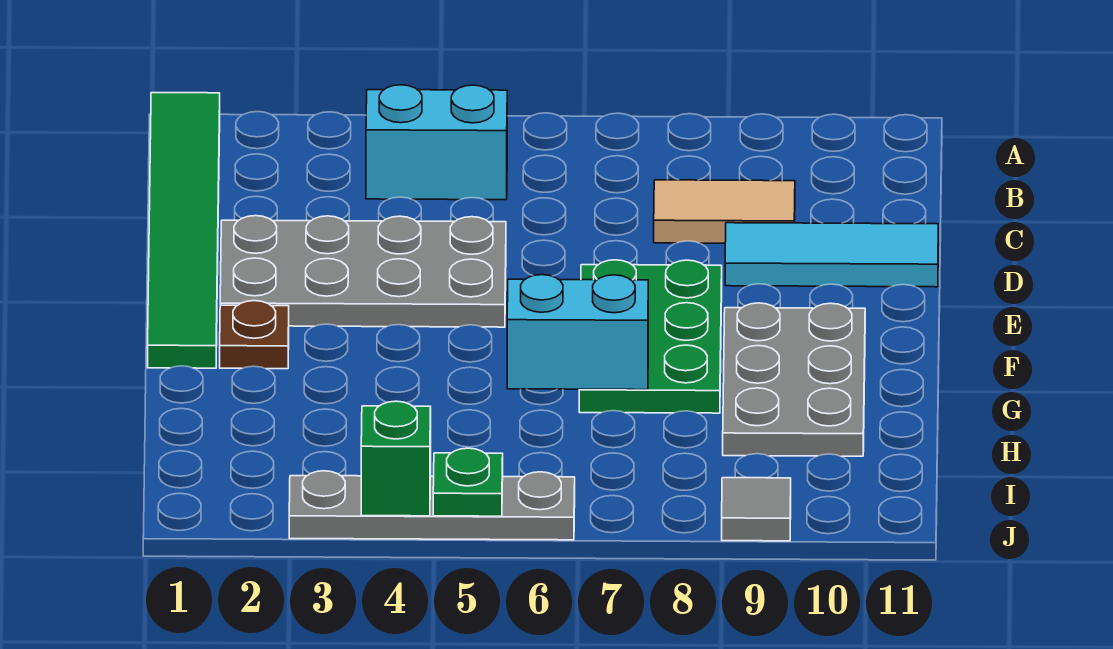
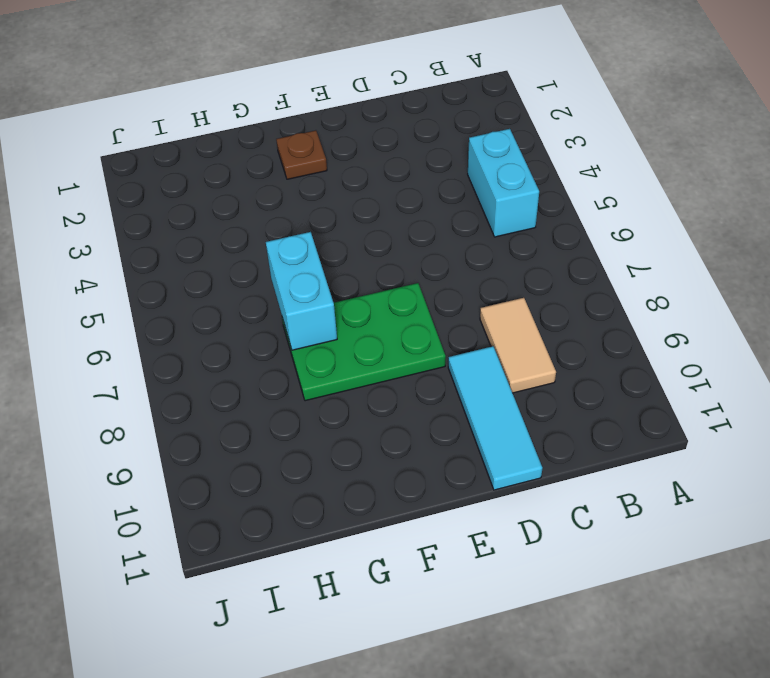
none -> green tile A1:F1 level 1
none -> grey plate D2:E5 level 1
none -> grey plate F9:H10 level 1

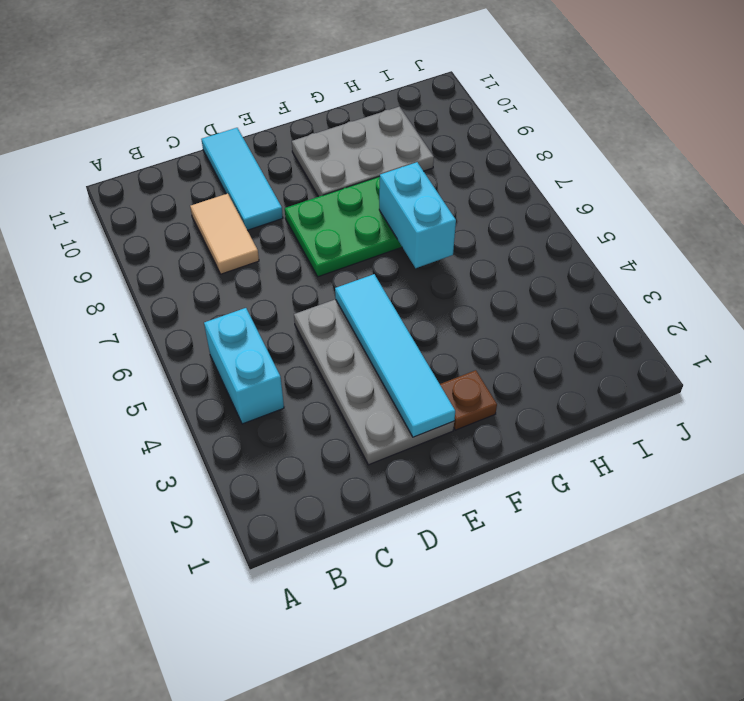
cyan tile E2:E5 level 2 -> none
none -> green tile A1:F1 level 1
none -> grey plate J3:J6 level 1
none -> grey tile J9 level 1

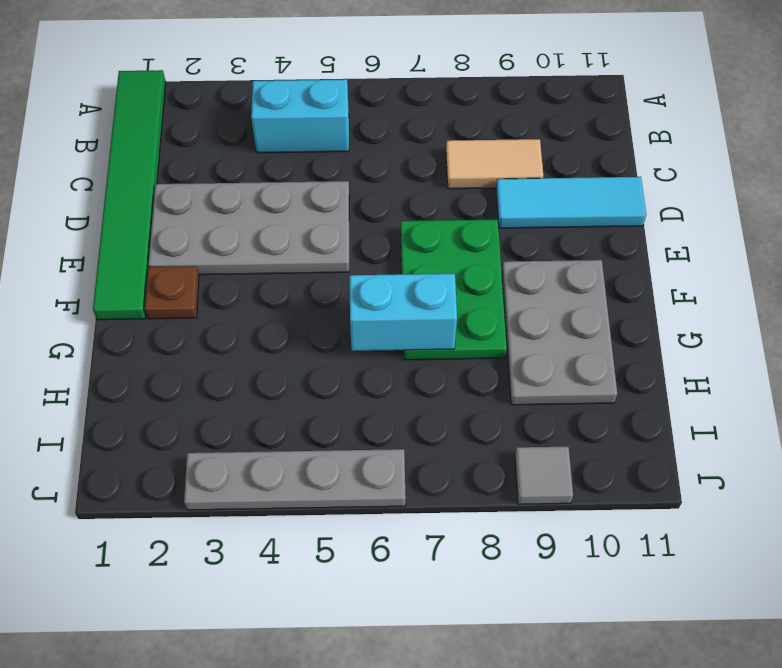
none -> green brick J4 level 2
none -> green plate J5 level 2

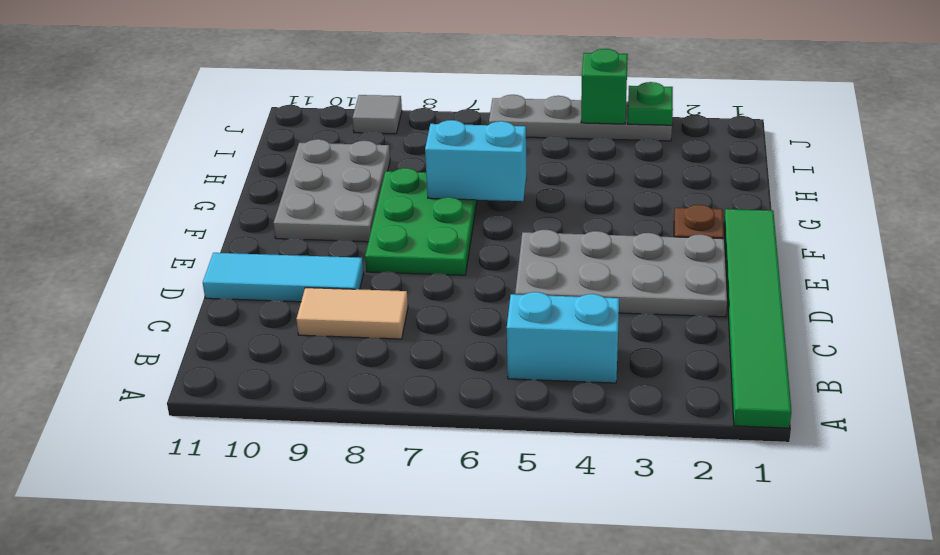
green plate J3 level 2 -> green plate J5 level 2

